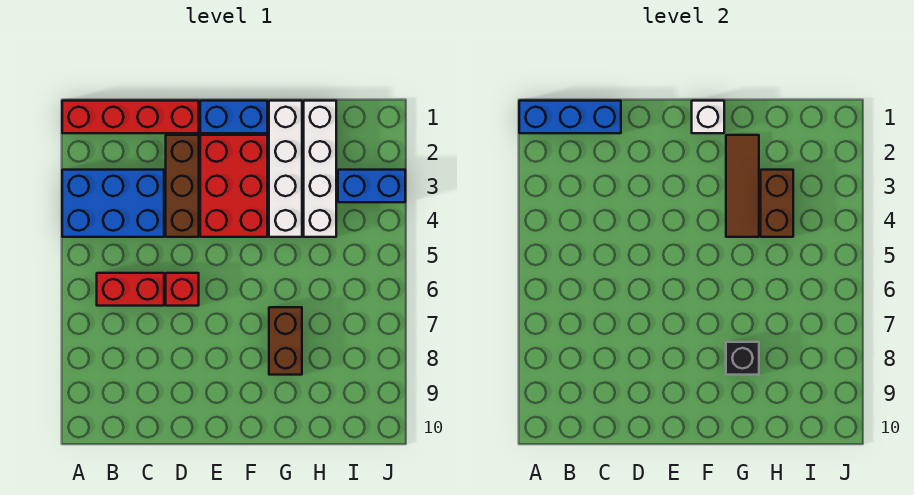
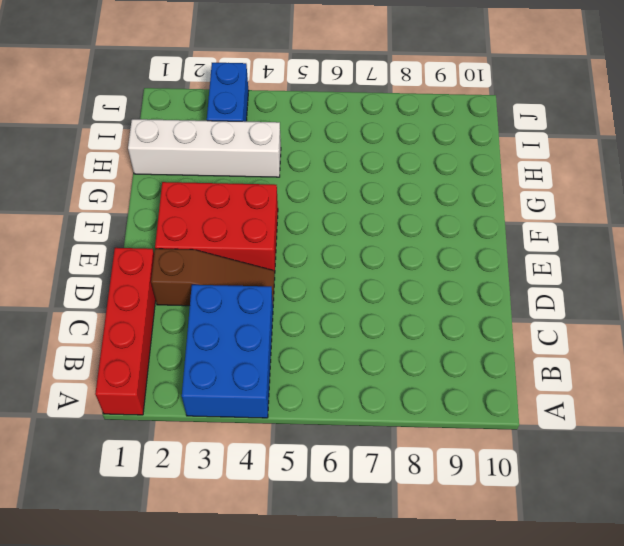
brown slope D2:D4 level 1 top 2 -> brown brick D2:D4 level 1
none -> red brick B6:C6 level 1
none -> red brick D6 level 1
none -> blue brick E1:F1 level 1

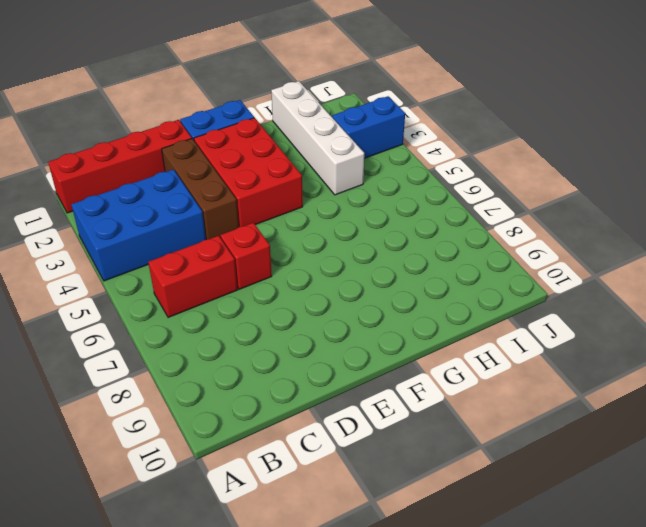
none -> white brick G1:G4 level 1
none -> brown brick G7:G8 level 1
none -> blue brick A1:C1 level 2

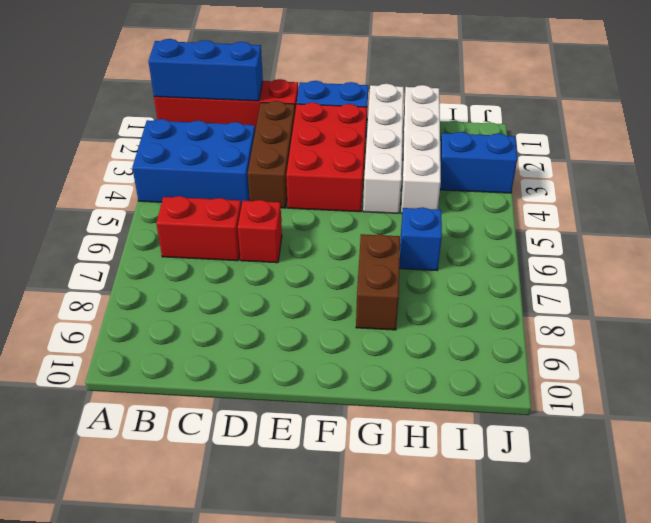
blue brick H6 level 1 -> none
none -> white brick F1 level 2
none -> brown tile G2:G4 level 2
none -> black brick G8 level 2

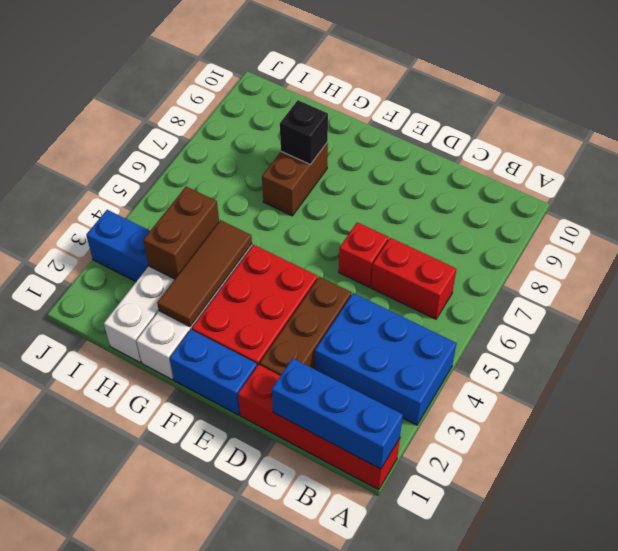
none -> white brick F1 level 2

